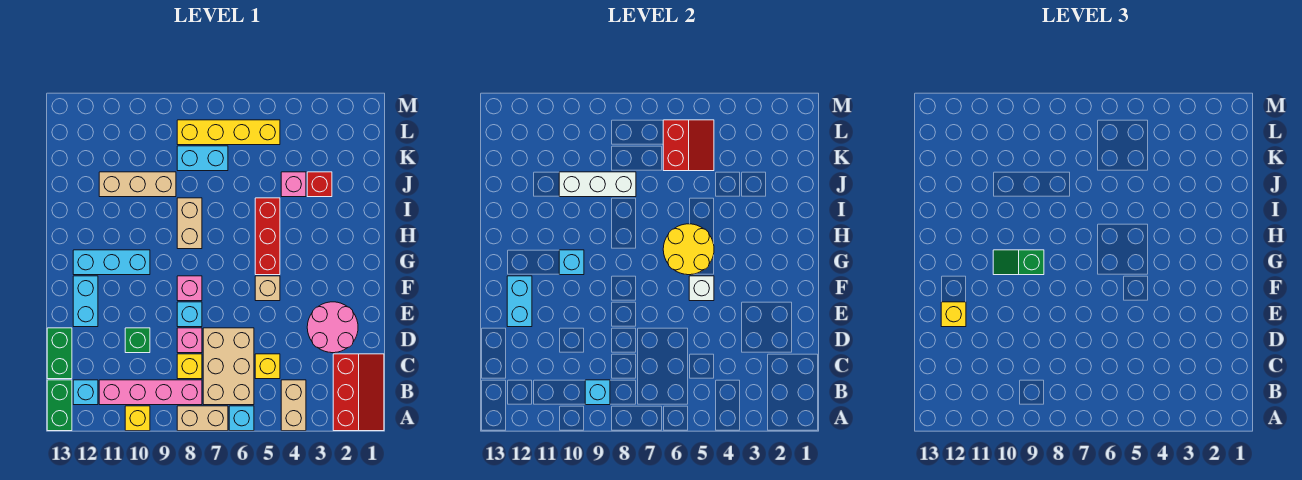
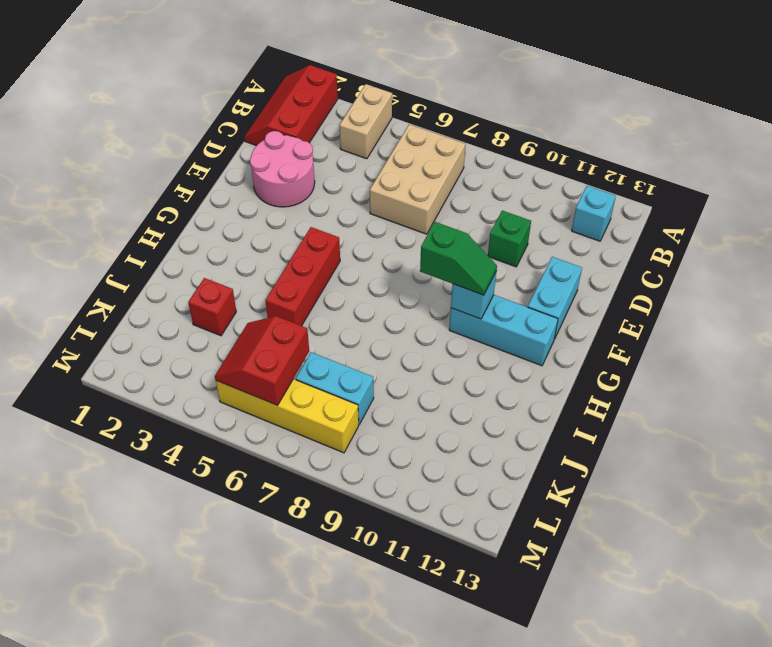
none -> cyan brick A6 level 1
none -> tan brick A7:A8 level 1
none -> yellow brick A10 level 1
none -> green brick A13:B13 level 1

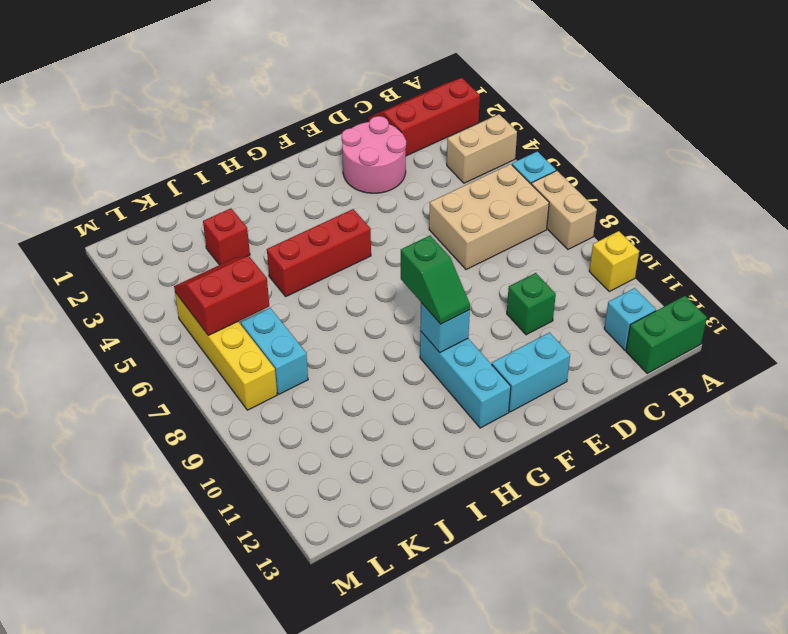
none -> pink brick B8:B11 level 1
none -> yellow brick C5 level 1
none -> yellow brick C8 level 1
none -> green brick C13:D13 level 1

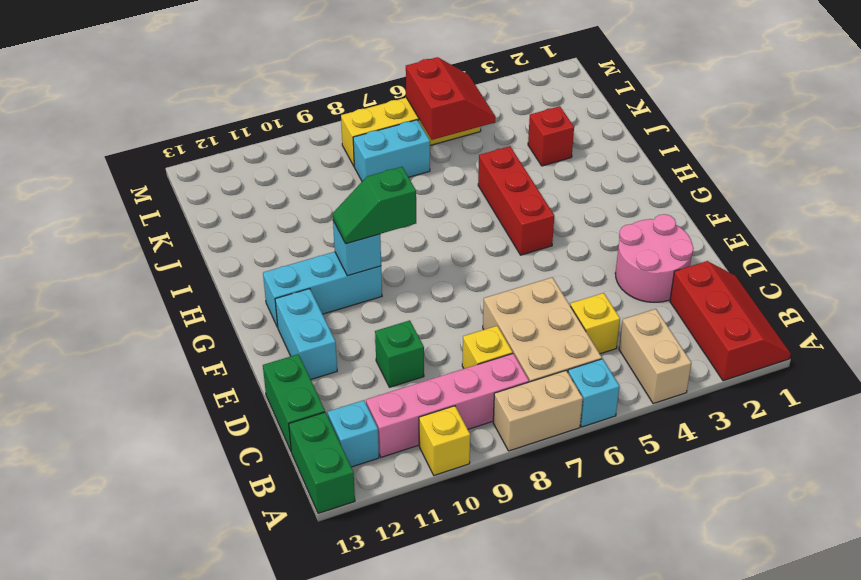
none -> pink brick D8 level 1
none -> cyan brick E8 level 1
none -> tan brick F5 level 1
none -> pink brick F8 level 1

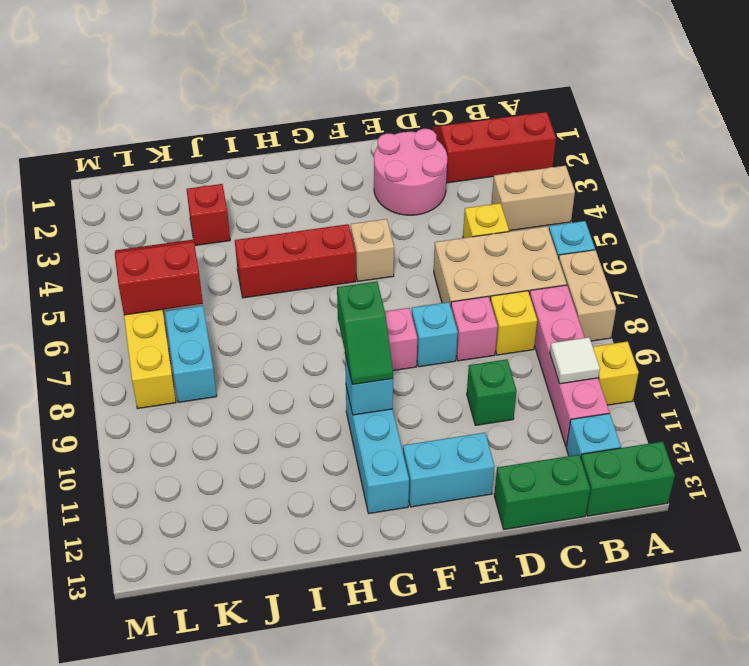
white tile B10 level 2 -> none
none -> tan brick H8:I8 level 1
none -> pink brick J4 level 1
none -> tan brick J9:J11 level 1
none -> cyan brick B9 level 2

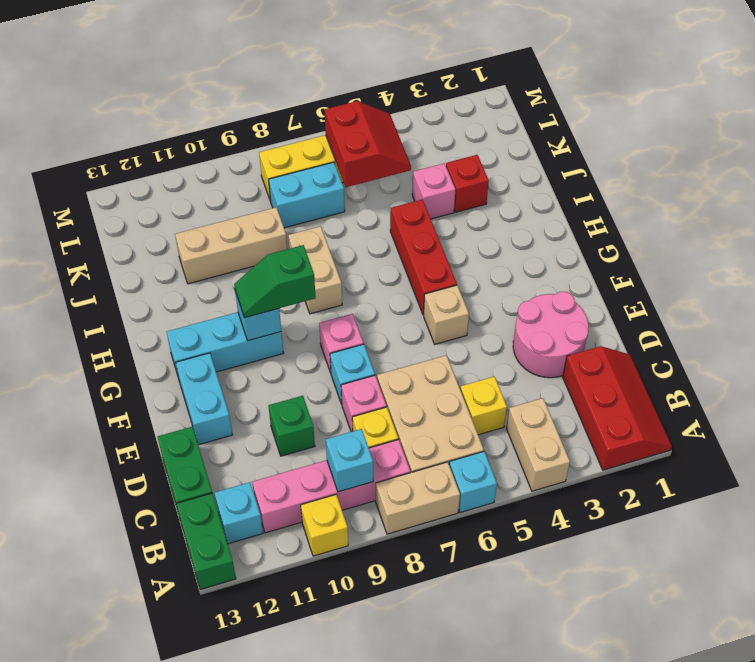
none -> cyan brick E12:F12 level 2
none -> white brick F5 level 2
none -> yellow round brick G5:H6 level 2
none -> white brick J8:J10 level 2

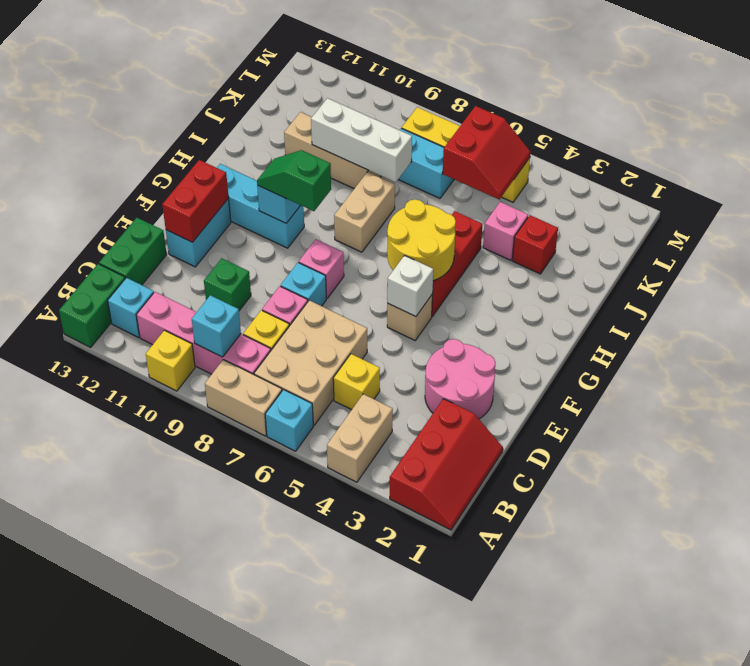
red brick E12:F12 level 2 -> cyan brick E12:F12 level 2
none -> yellow brick E12 level 3

